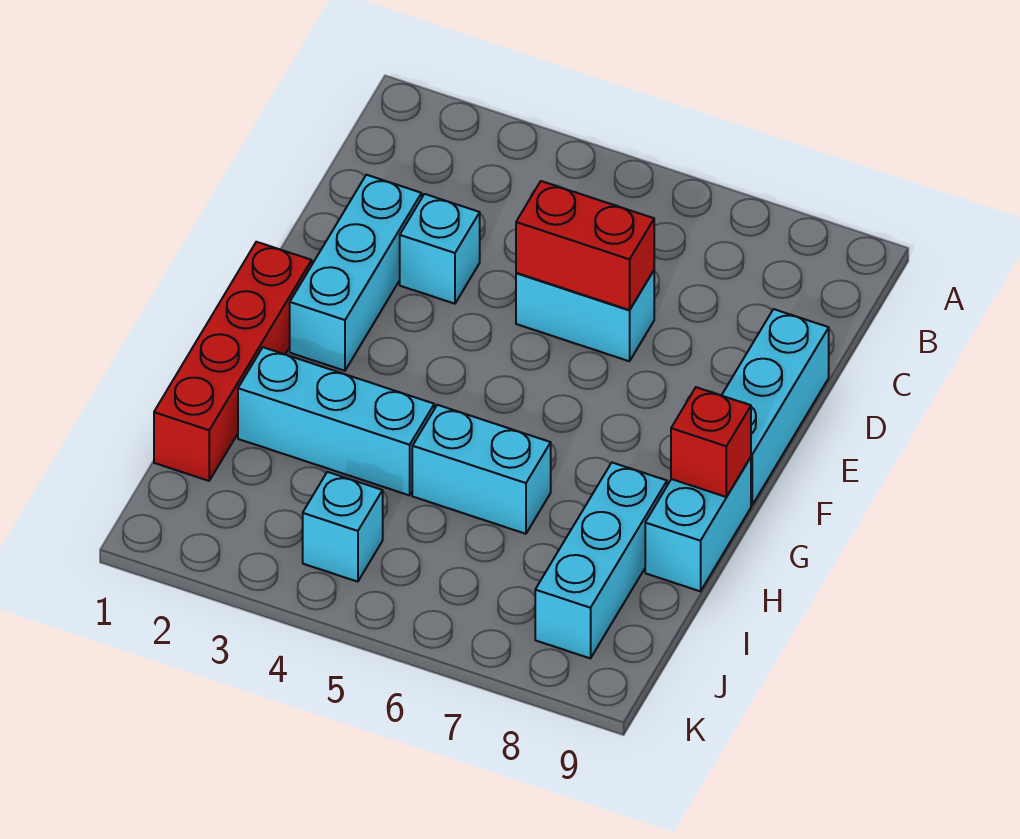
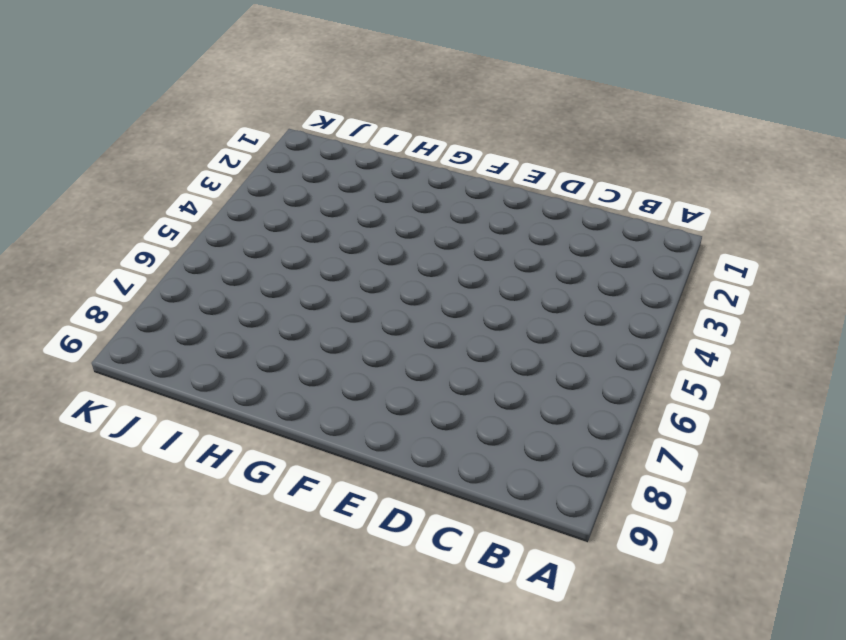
none -> cyan brick D2:F2 level 1
none -> cyan brick D3 level 1
none -> cyan brick D5:D6 level 1

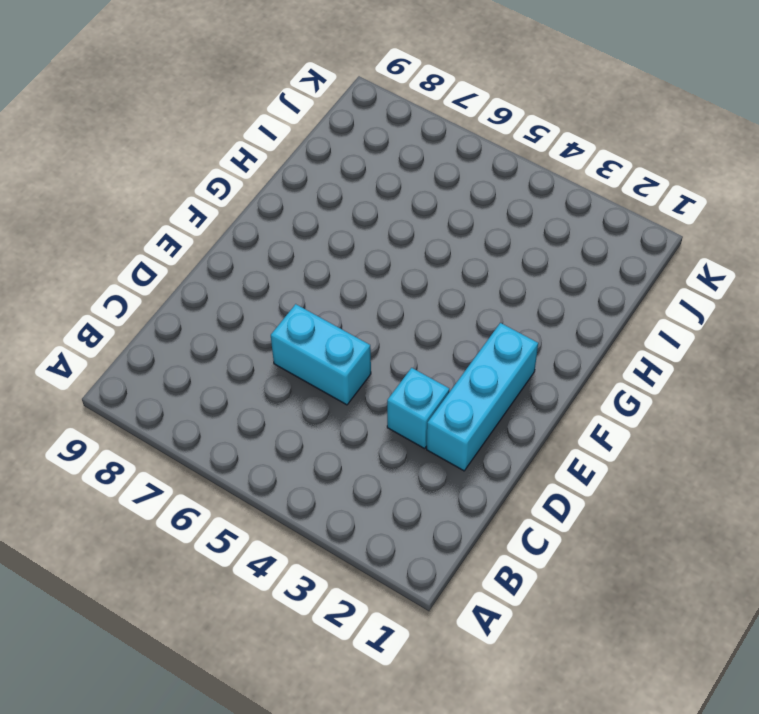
none -> cyan brick D9:F9 level 1
none -> red brick F1:I1 level 1
none -> cyan brick G9:H9 level 1

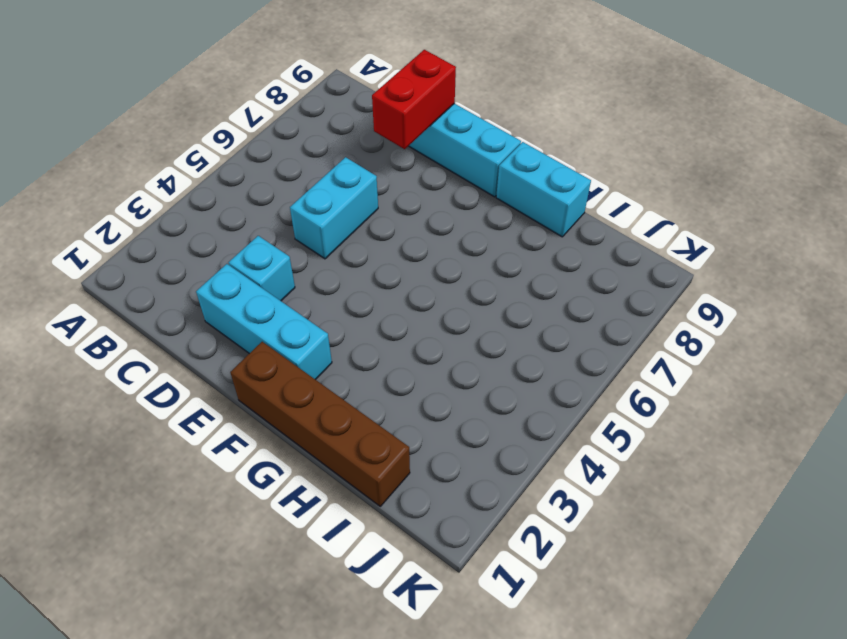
red brick D8:D9 level 2 -> red brick D5:D6 level 2
brown brick F1:I1 level 1 -> red brick F1:I1 level 1
none -> cyan brick H2:H4 level 1
none -> cyan brick H5:H6 level 1
none -> cyan brick H8:J8 level 1

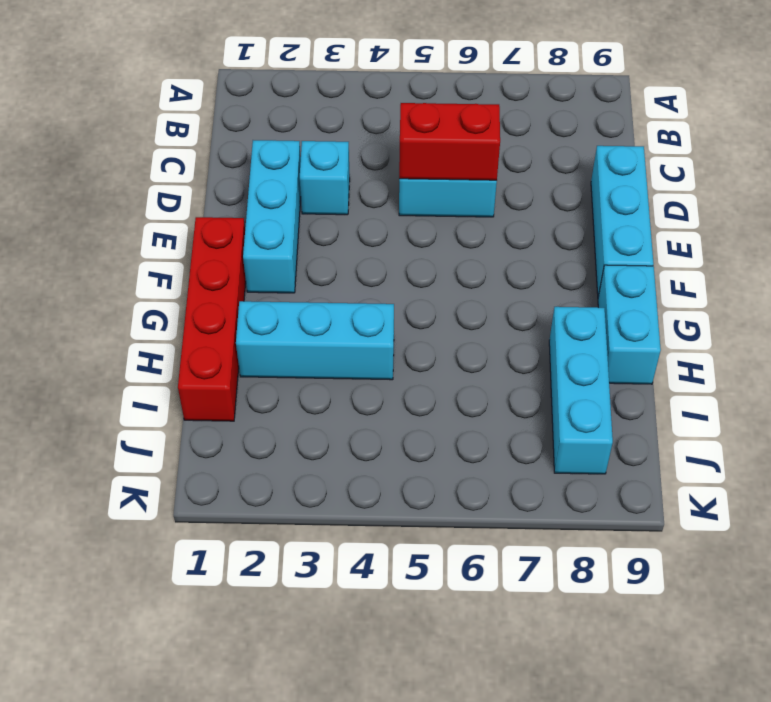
none -> cyan brick H5:H6 level 1
none -> cyan brick J4 level 1
none -> red brick G9 level 2

